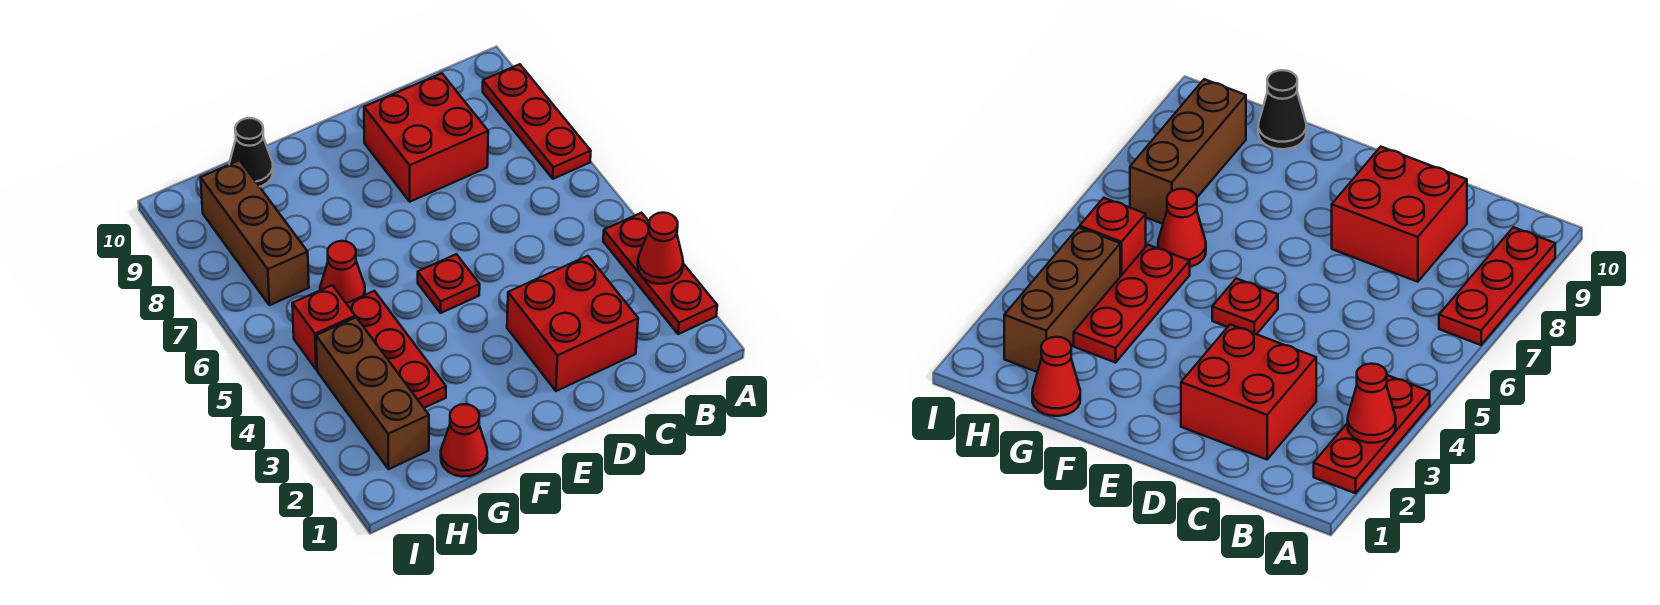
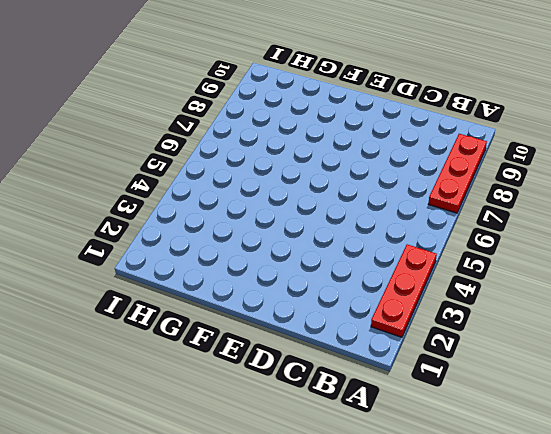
none -> red brick C2:D3 level 1
none -> red brick C8:D9 level 1
none -> red plate E5 level 1

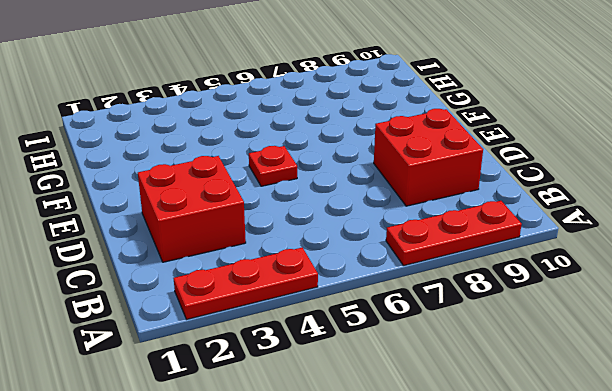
none -> red cone G1 level 1
none -> red plate G3:G5 level 1
none -> red cone G6 level 1

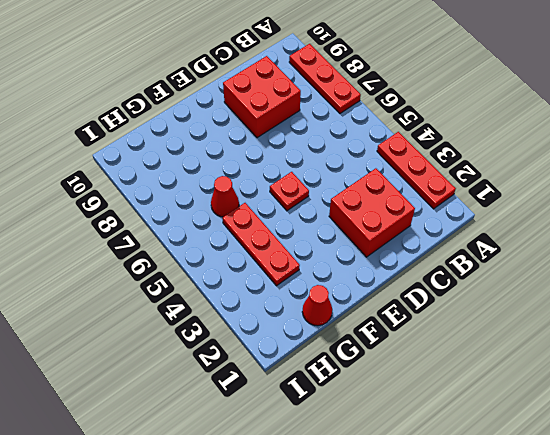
none -> black cone G10 level 1
none -> brown brick H2:H4 level 1
none -> red brick H5 level 1

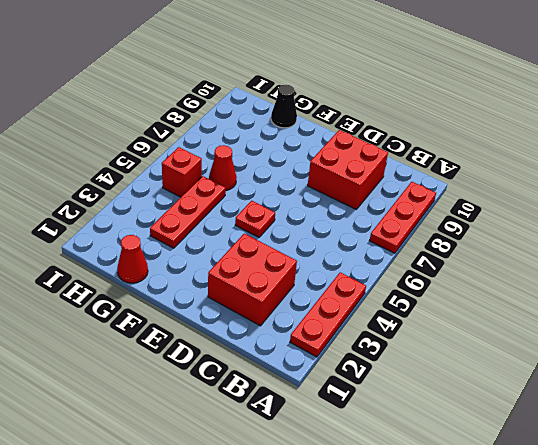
none -> brown brick H2:H4 level 1
none -> brown brick H7:H9 level 1
none -> red cone A3 level 2

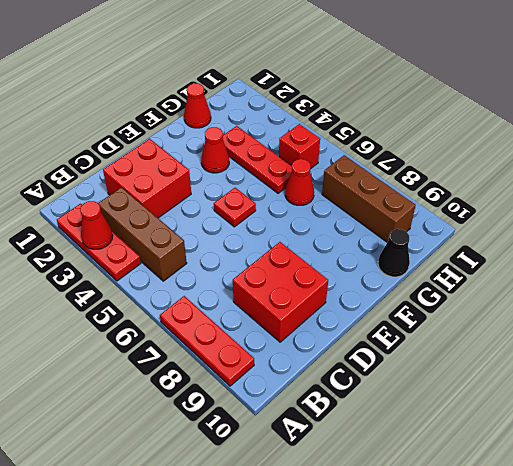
brown brick B3:B5 level 1 -> brown brick H2:H4 level 1
red cone F3 level 1 -> none

